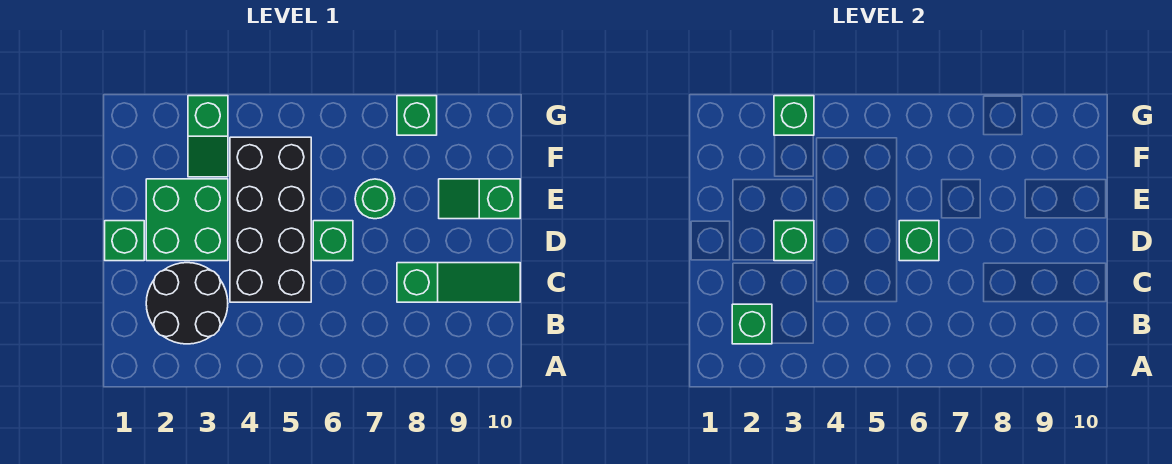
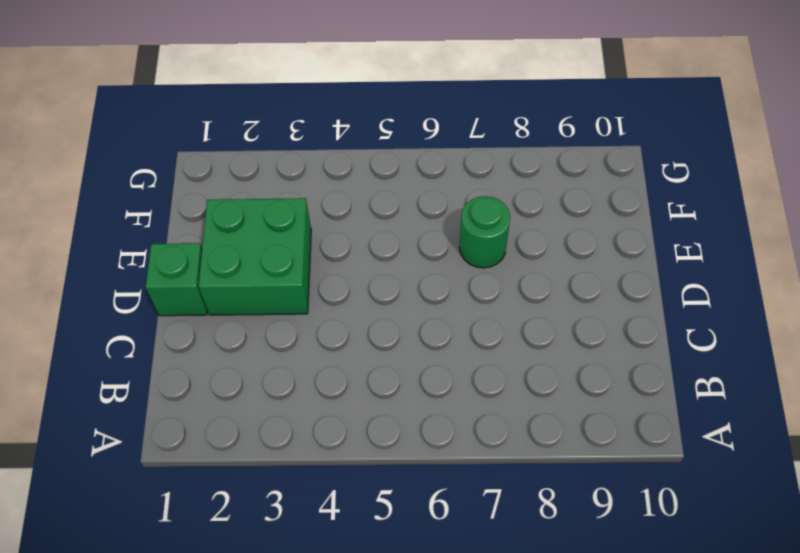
none -> black round brick B2:C3 level 1
none -> black brick C4:F5 level 1
none -> green slope C8:C10 level 1 top 8

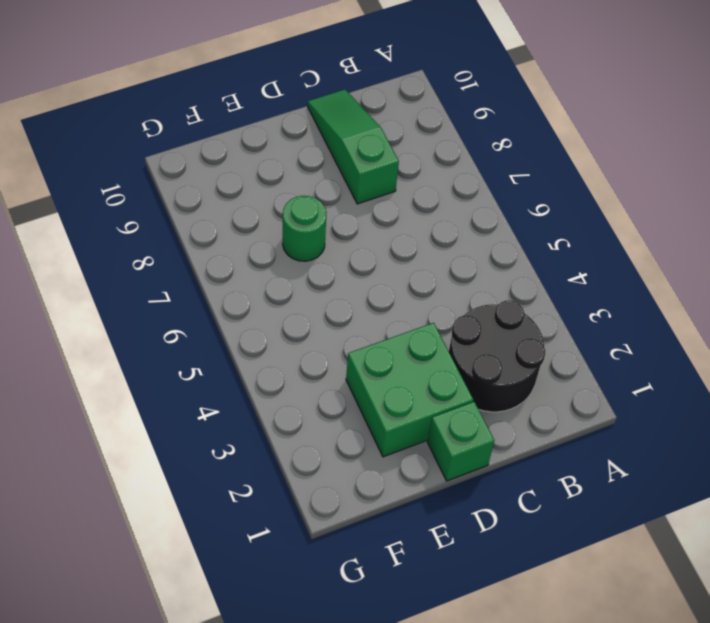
none -> black brick C4:F5 level 1
none -> green brick D6 level 1
none -> green slope E9:E10 level 1 top 10

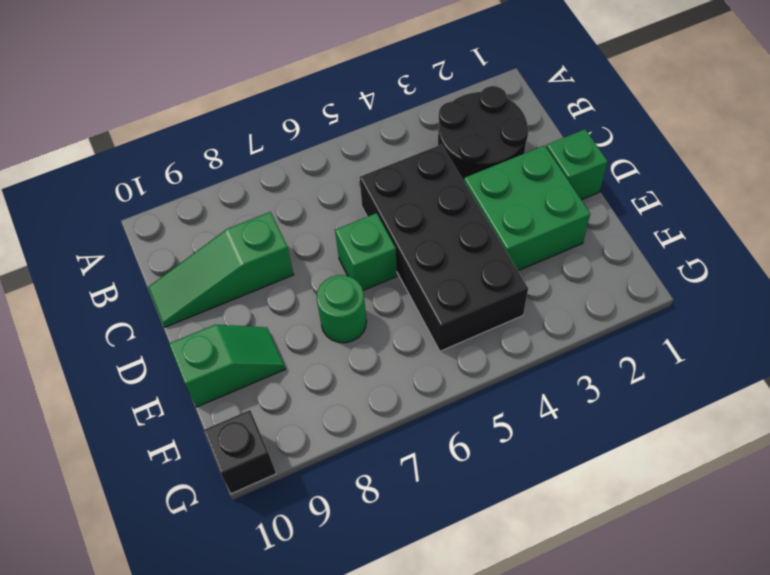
black brick G10 level 1 -> none
none -> green slope F3:G3 level 1 top G
none -> green brick G8 level 1
none -> green brick B2 level 2

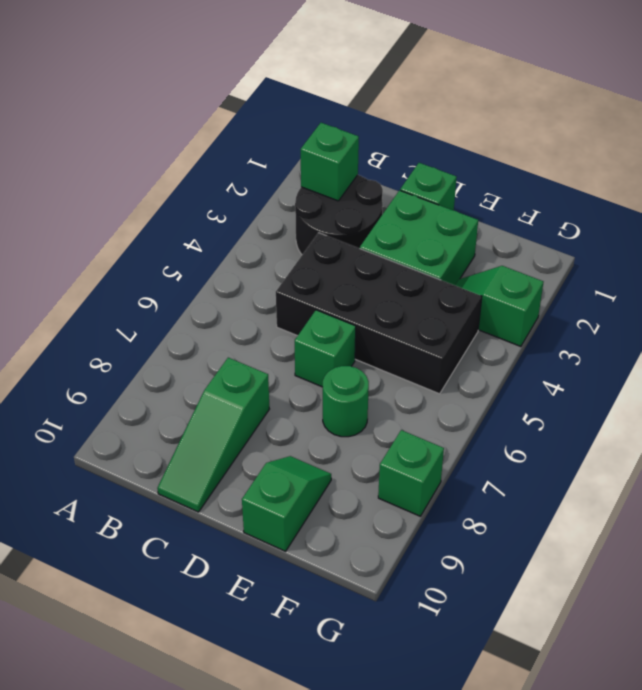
none -> green brick D3 level 2
none -> green brick D6 level 2
none -> green brick G3 level 2

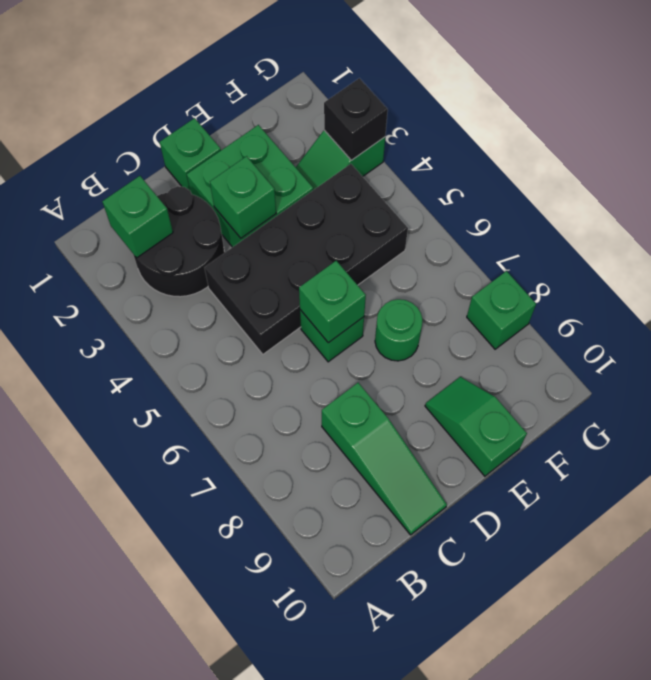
black brick G3 level 2 -> green brick G3 level 2

